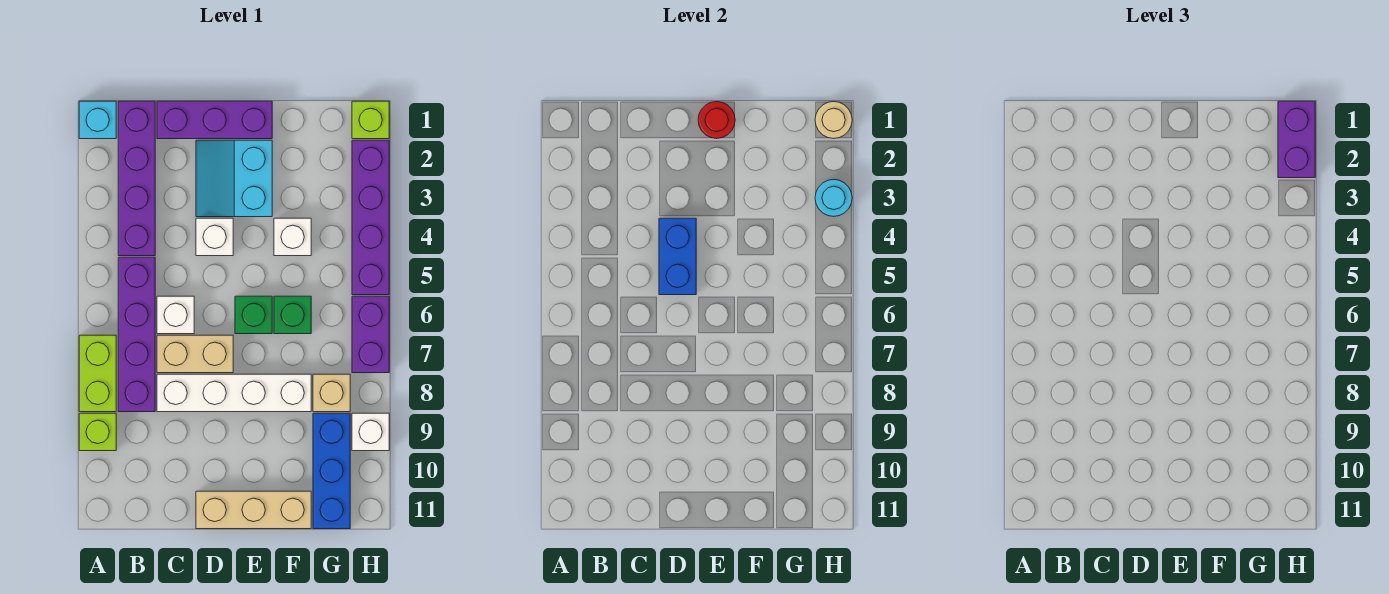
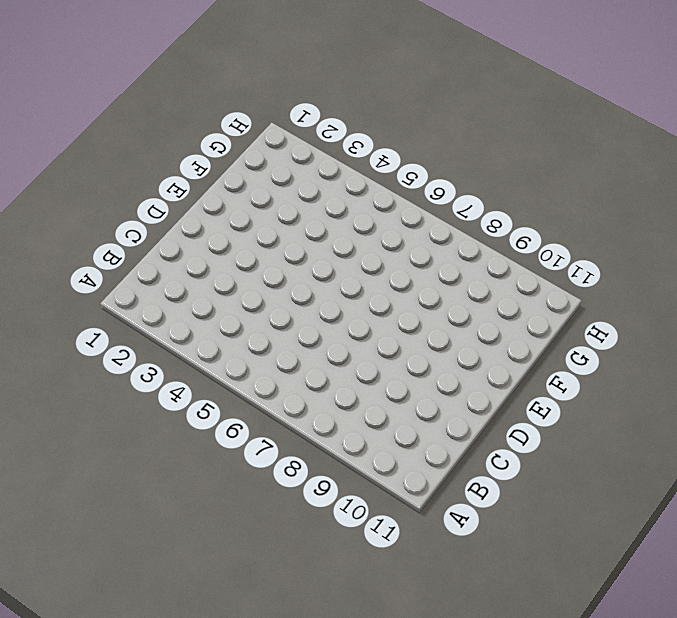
none -> cyan brick A1 level 1
none -> lime brick A7:A8 level 1
none -> lime brick A9 level 1

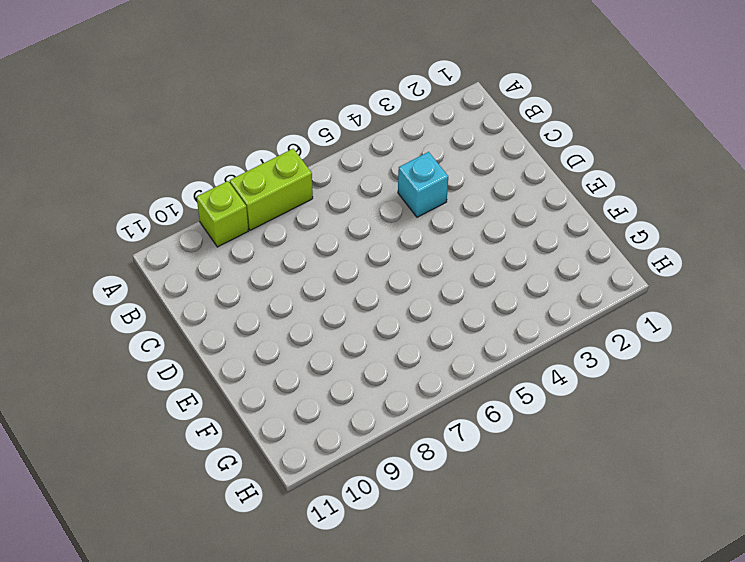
cyan brick C4 level 1 -> cyan brick A1 level 1
none -> purple brick B1:B4 level 1
none -> purple brick B5:B8 level 1
none -> purple brick C1:E1 level 1

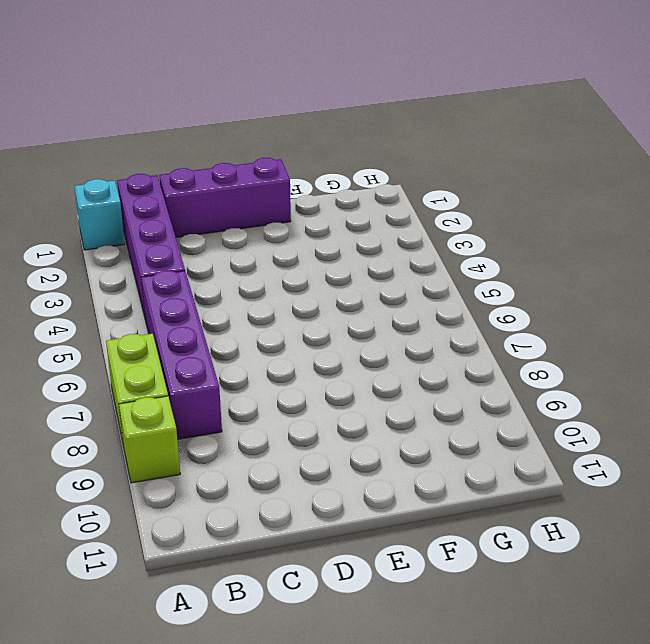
none -> white brick C6 level 1
none -> tan brick C7:D7 level 1
none -> white brick C8:F8 level 1

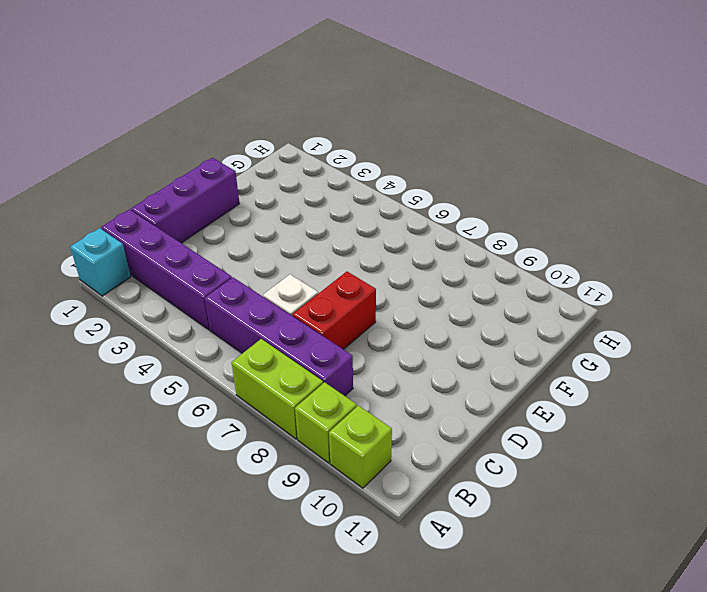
lime brick A10 level 1 -> lime brick H1 level 1
red brick C7:D7 level 1 -> tan brick C7:D7 level 1
none -> white brick C8:F8 level 1
none -> cyan slope D2:E3 level 1 top E
none -> white brick D4 level 1

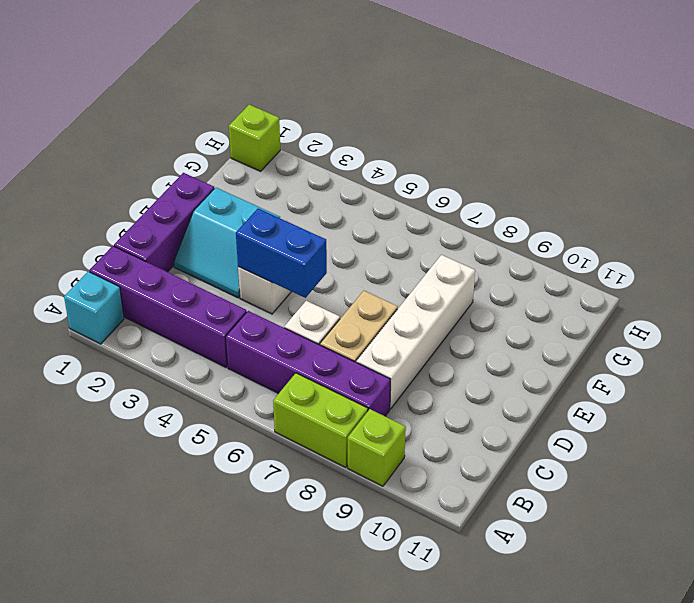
none -> tan brick D11:F11 level 1
none -> green brick E6 level 1
none -> white brick F4 level 1

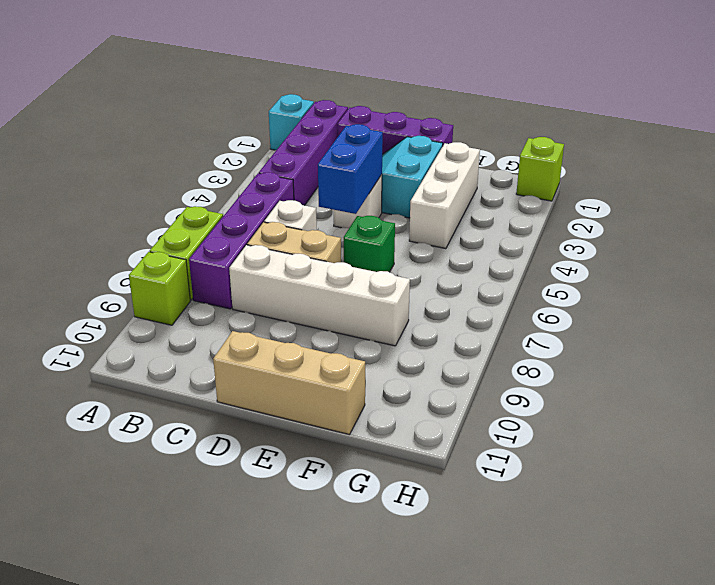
white brick F2:F4 level 1 -> white brick F4 level 1
none -> green brick F6 level 1
none -> tan brick G8 level 1
none -> blue brick G9:G11 level 1

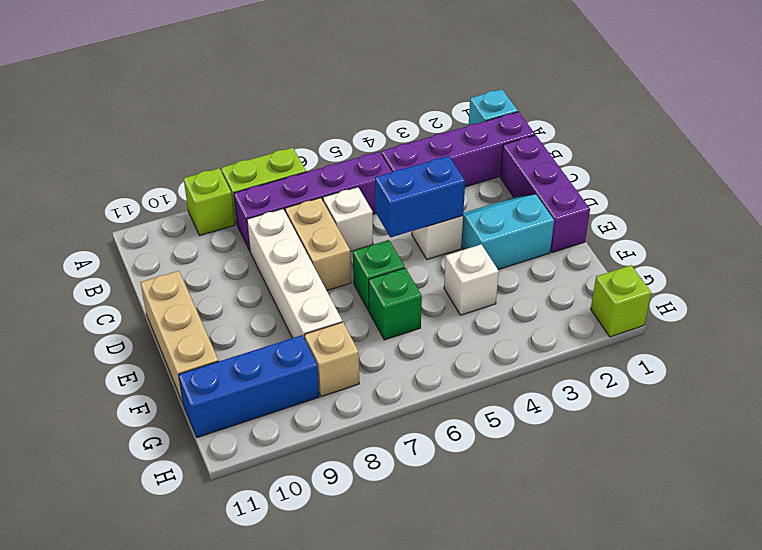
none -> purple brick H2:H5 level 1
none -> purple brick H6:H7 level 1
none -> white brick H9 level 1

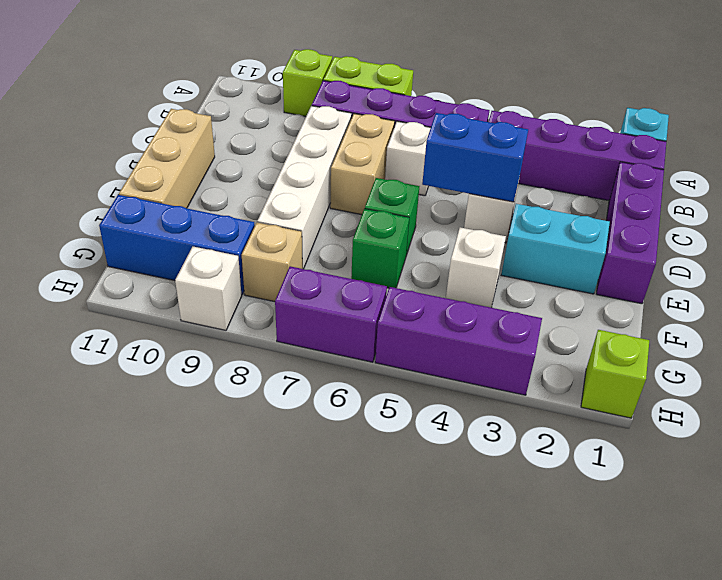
purple brick H3:H5 level 1 -> purple brick H2:H5 level 1
none -> red round brick E1 level 2
none -> tan round brick H1 level 2
none -> cyan round brick H3 level 2

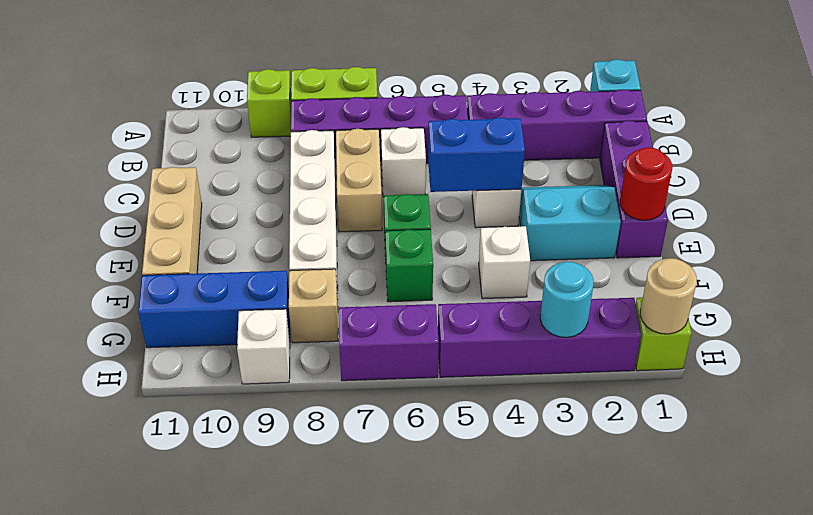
none -> purple brick H1:H2 level 3

